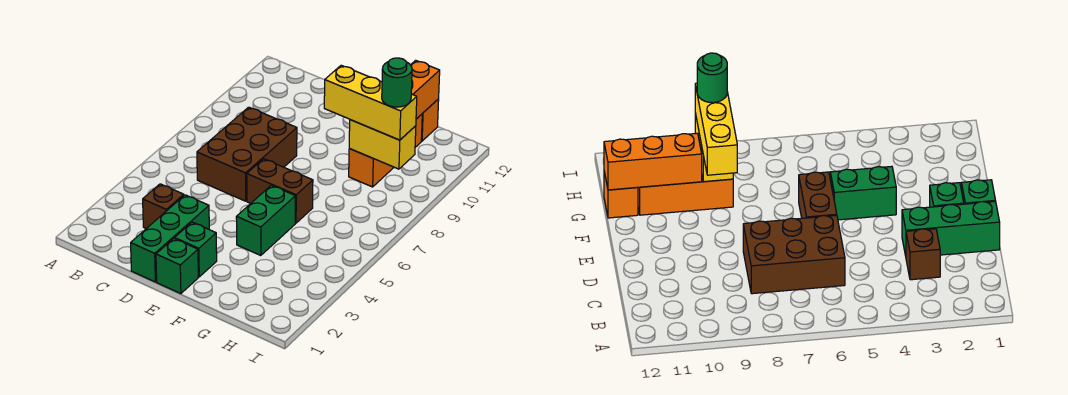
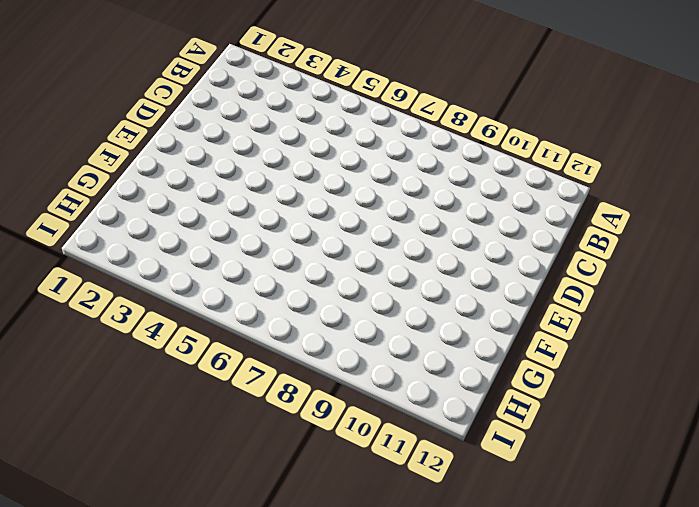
none -> brown brick C3 level 1
none -> brown brick C6:D8 level 1
none -> green brick D1:D3 level 1

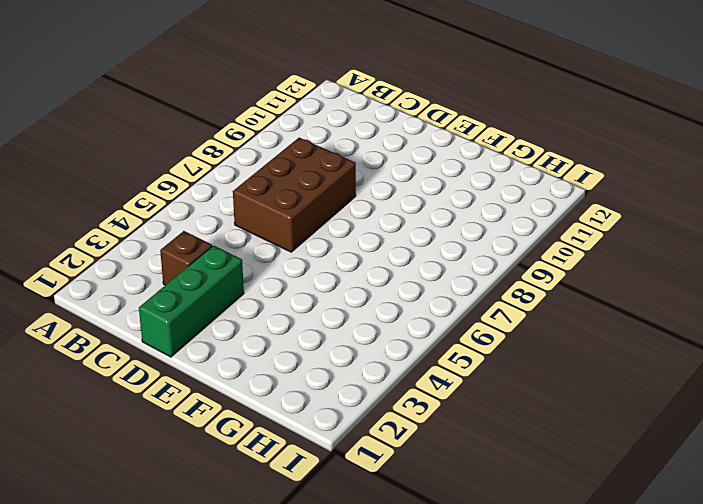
none -> green brick E1 level 1
none -> green brick E2 level 1
none -> brown brick E6:F6 level 1

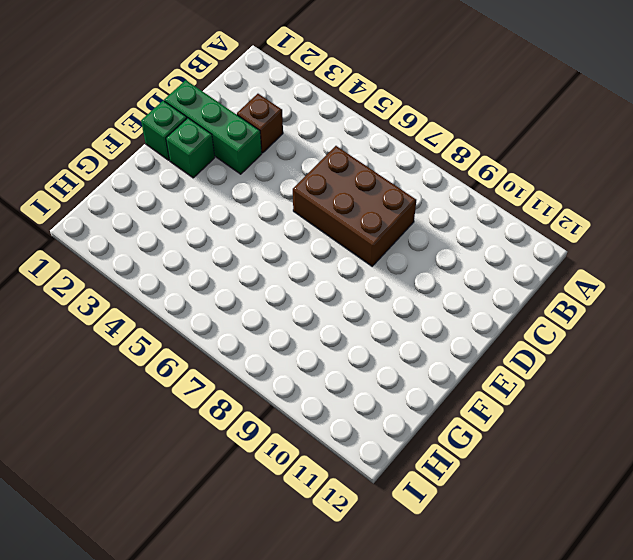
none -> brown brick E6:F6 level 1
none -> green brick F4:F5 level 1
none -> orange brick G9:G11 level 1

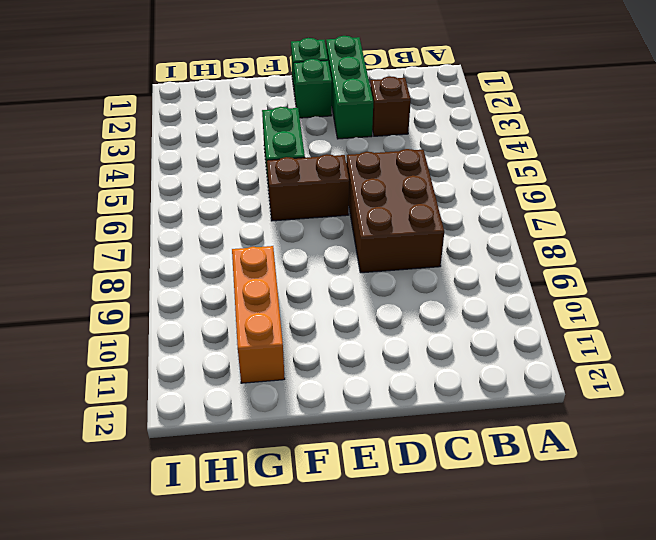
none -> orange brick G12 level 1
none -> yellow brick G9:H9 level 2
none -> orange brick G10:G12 level 2

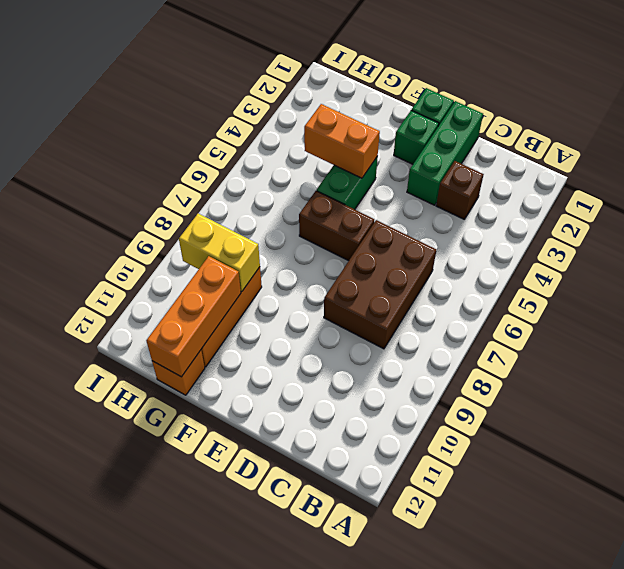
orange brick F4:G4 level 2 -> none
none -> yellow brick F9:H9 level 3
none -> green round brick H9 level 4

